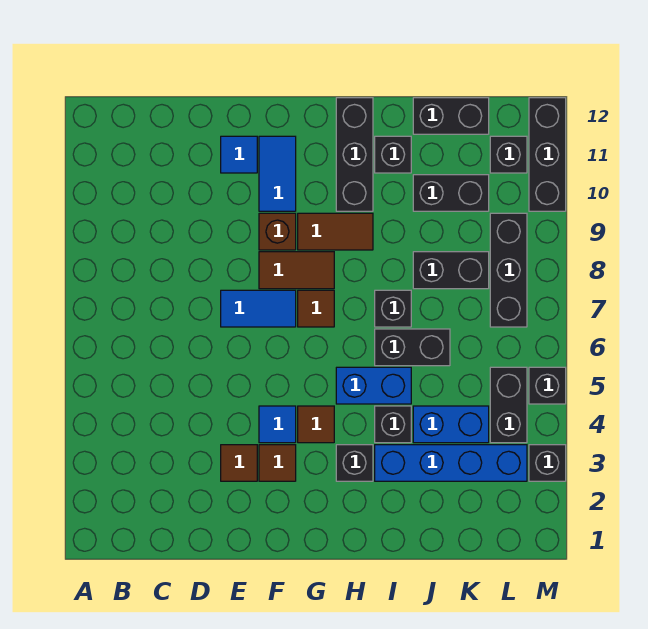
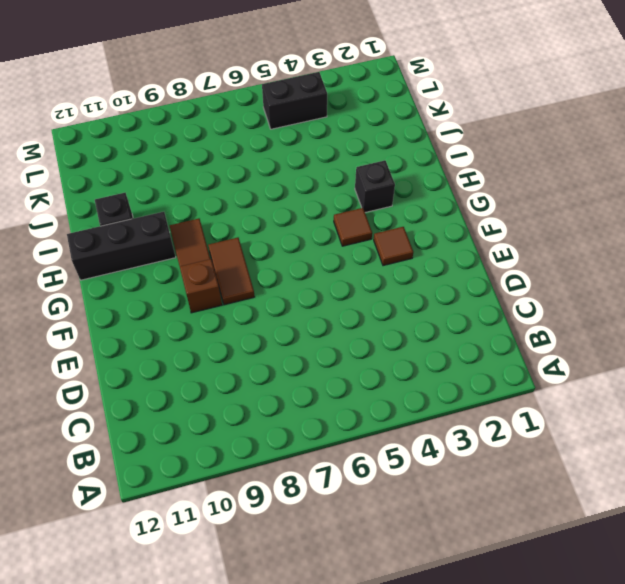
none -> brown tile E3 level 1
none -> blue tile E7:F7 level 1
none -> blue tile E11 level 1

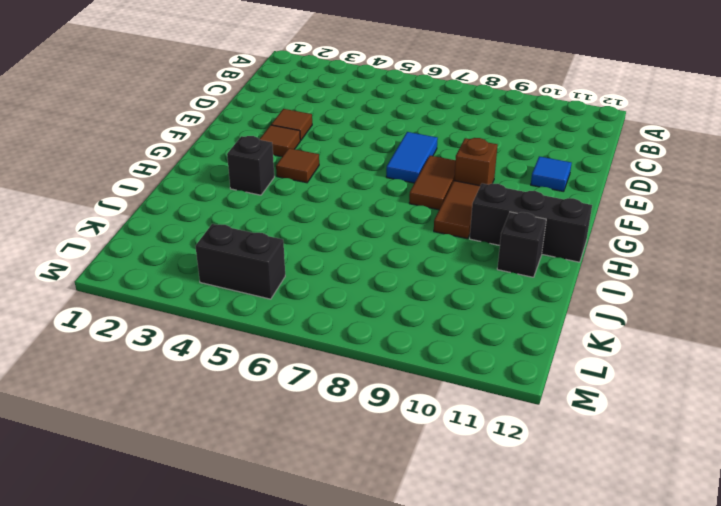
none -> blue tile F4 level 1
none -> blue tile F10:F11 level 1
none -> brown tile G7 level 1

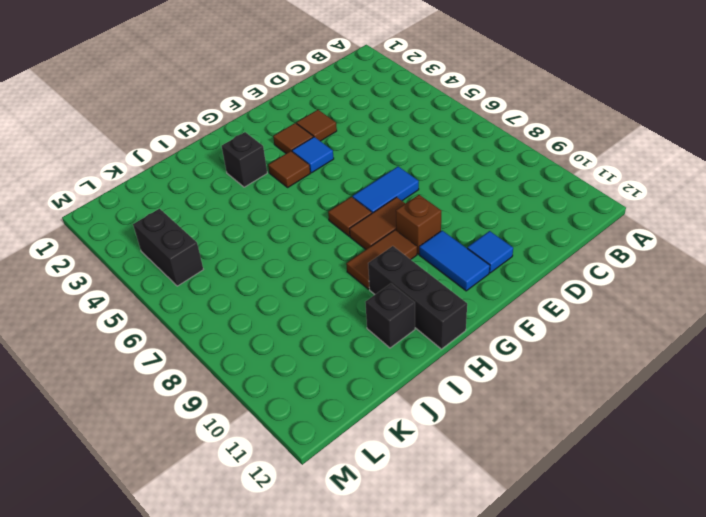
none -> blue brick H5:I5 level 1
none -> blue brick I3:L3 level 1
none -> black brick I4 level 1

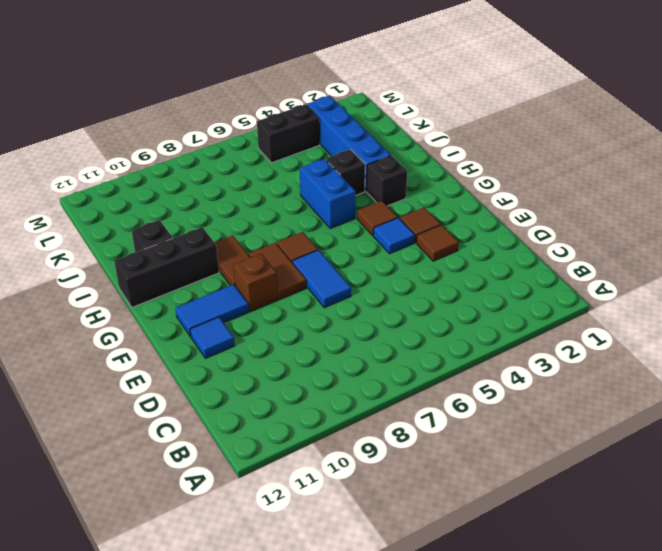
none -> black brick I6:J6 level 1
none -> black brick I7 level 1
none -> blue brick J4:K4 level 1

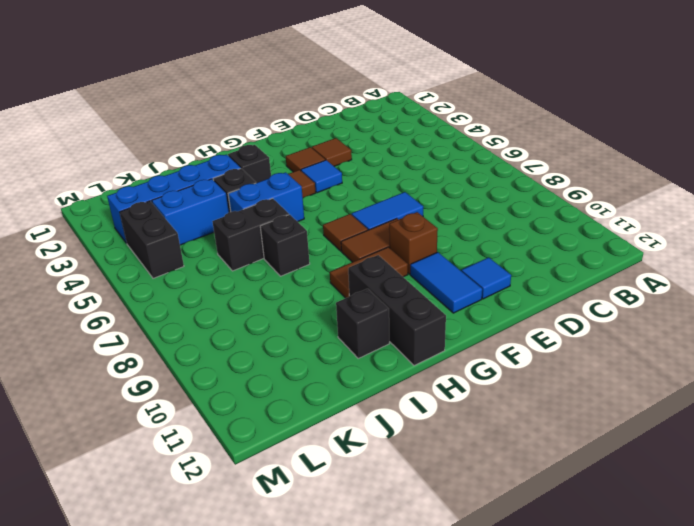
none -> black brick J8:K8 level 1
none -> black brick J10:K10 level 1
none -> black brick J12:K12 level 1

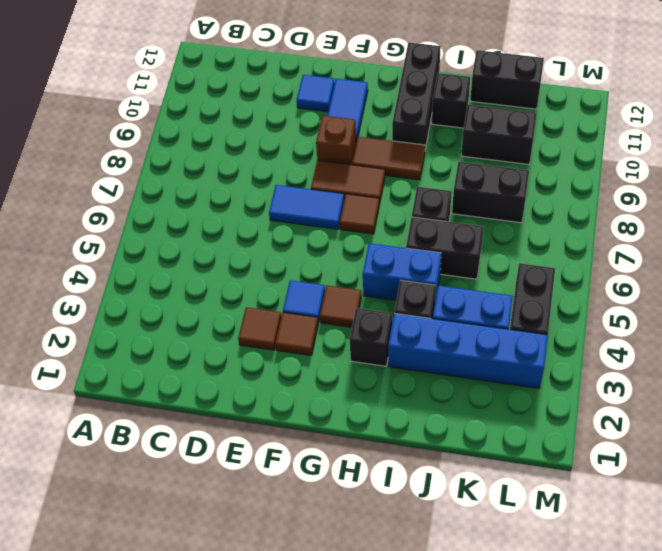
none -> black brick L7:L9 level 1
none -> black brick L11 level 1
none -> black brick M3 level 1

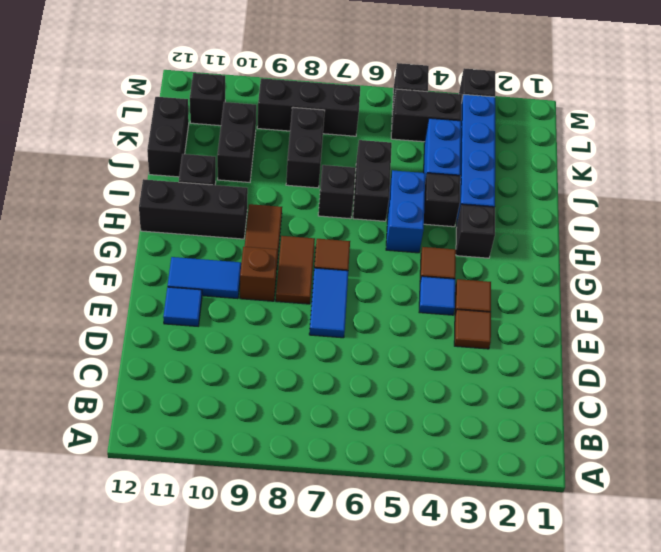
none -> black brick M10:M12 level 1

